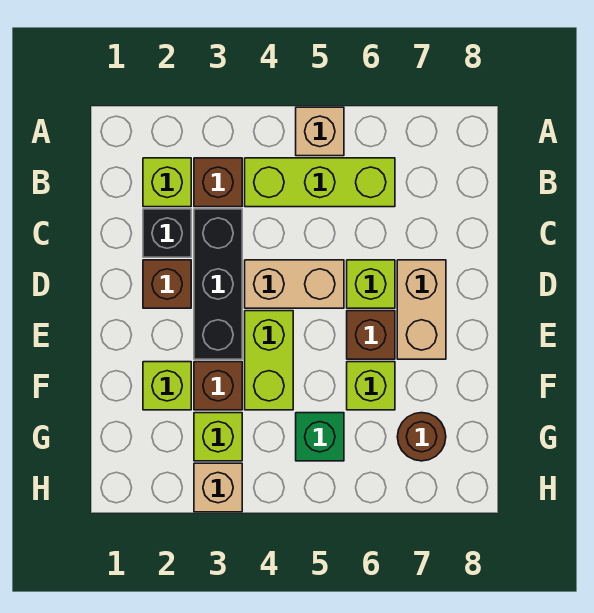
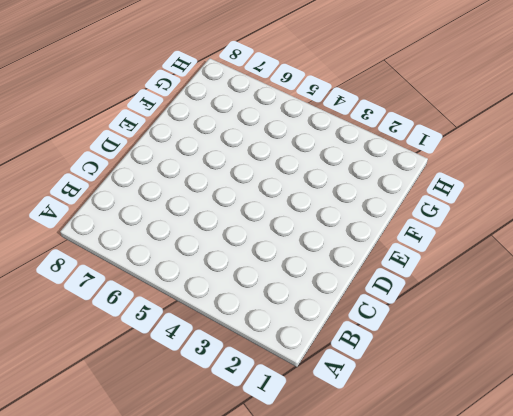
none -> tan brick A5 level 1
none -> lime brick B2 level 1
none -> brown brick B3 level 1

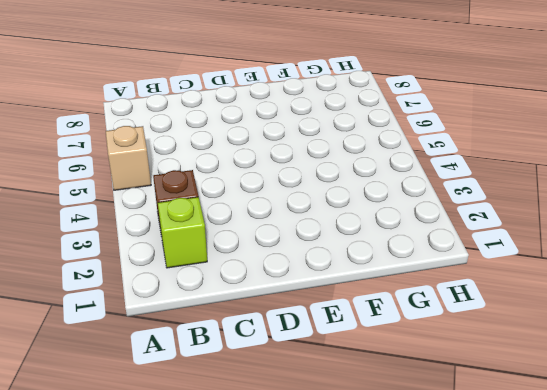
none -> lime brick B4:B6 level 1
none -> black brick C2 level 1
none -> black brick C3:E3 level 1

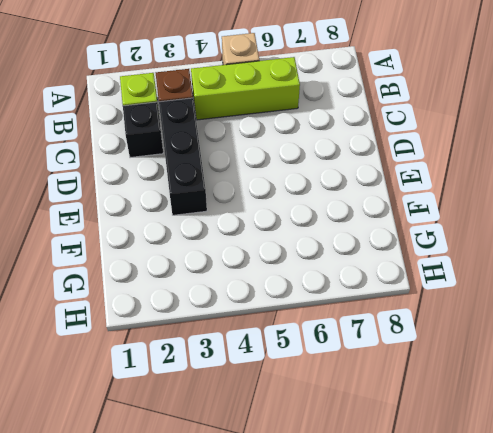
none -> brown brick D2 level 1
none -> tan brick D4:D5 level 1
none -> lime brick D6 level 1

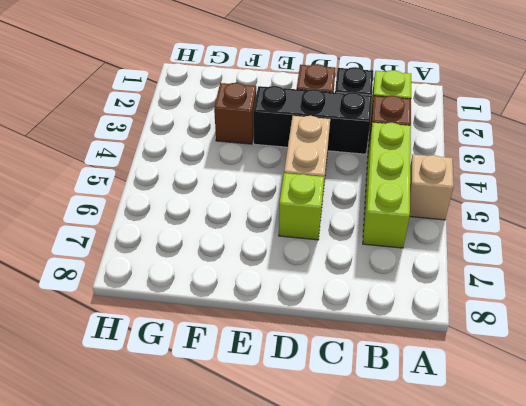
none -> tan brick D7:E7 level 1
none -> lime brick E4:F4 level 1
none -> brown brick E6 level 1

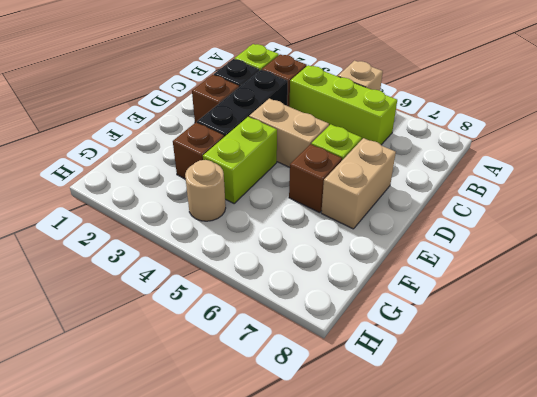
tan round brick G4 level 1 -> none
none -> lime brick F2 level 1
none -> lime brick F6 level 1
none -> lime brick G3 level 1

